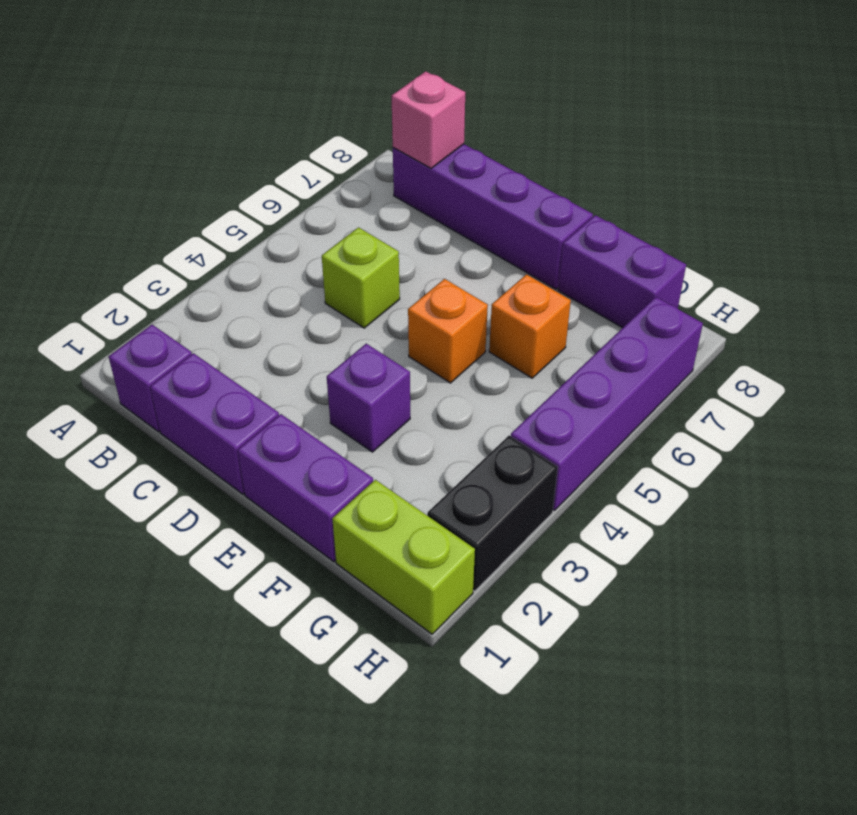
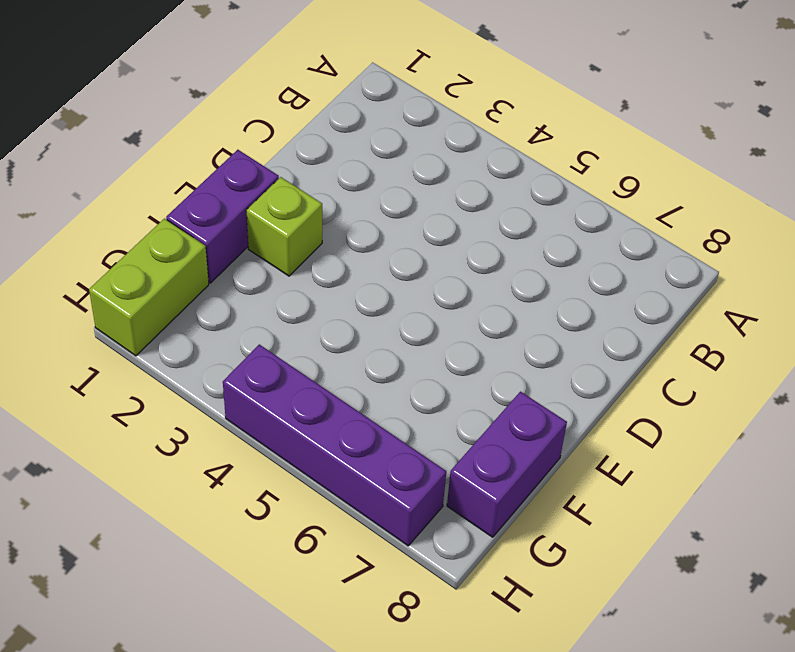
lime brick E2 level 1 -> lime brick C5 level 1
none -> purple brick B1 level 1
none -> purple brick B8:E8 level 1
none -> purple brick C1:D1 level 1

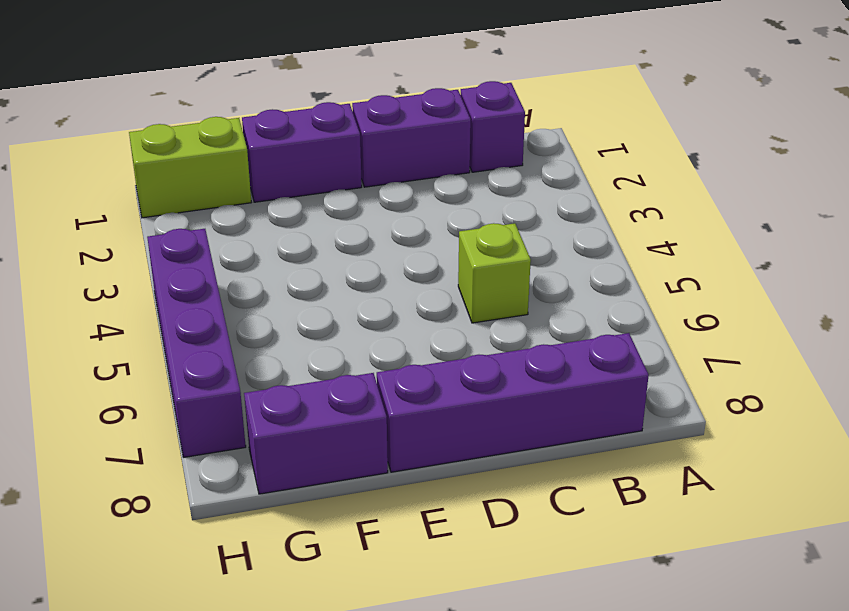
none -> purple brick E3 level 1
none -> orange brick E5 level 1
none -> orange brick F6 level 1

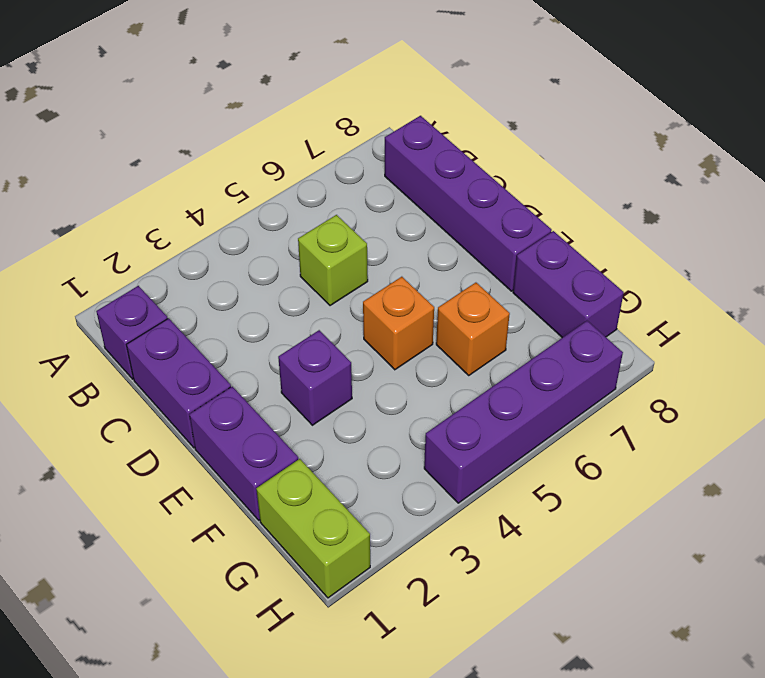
none -> black brick H2:H3 level 1
none -> pink brick B8 level 2

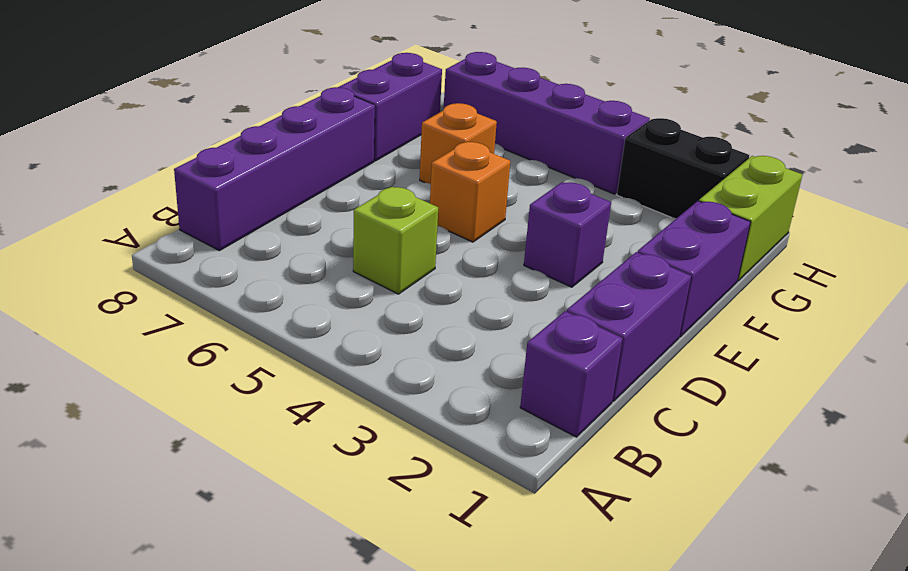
none -> pink brick B8 level 2

